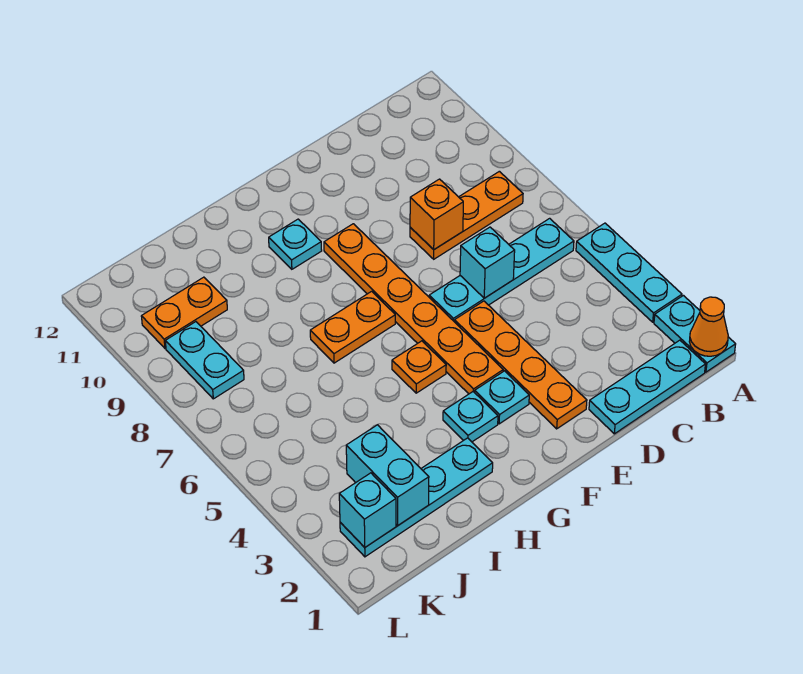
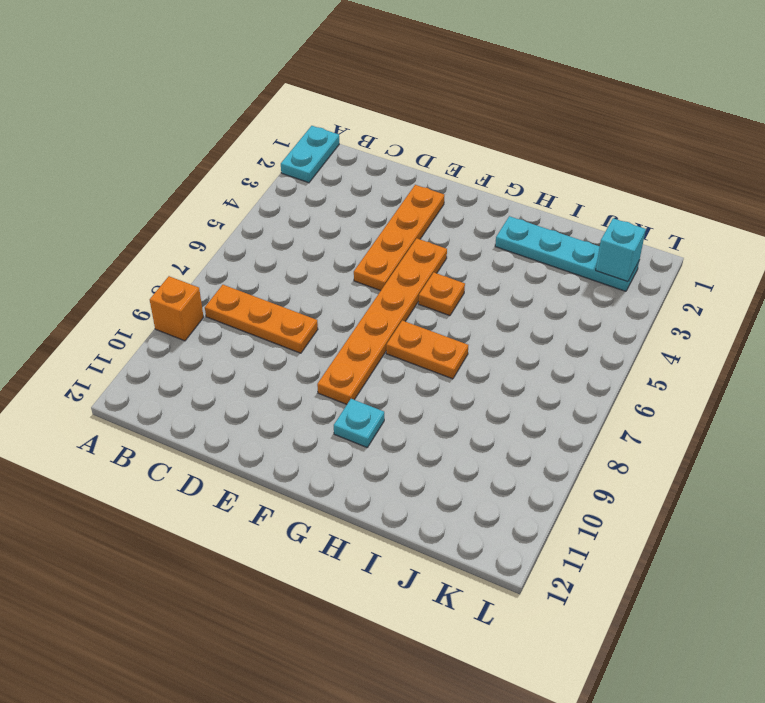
orange brick A9 level 1 -> orange brick D8 level 2
none -> cyan plate A3:A5 level 1
none -> cyan plate B1:D1 level 1
none -> cyan plate B6:E6 level 1

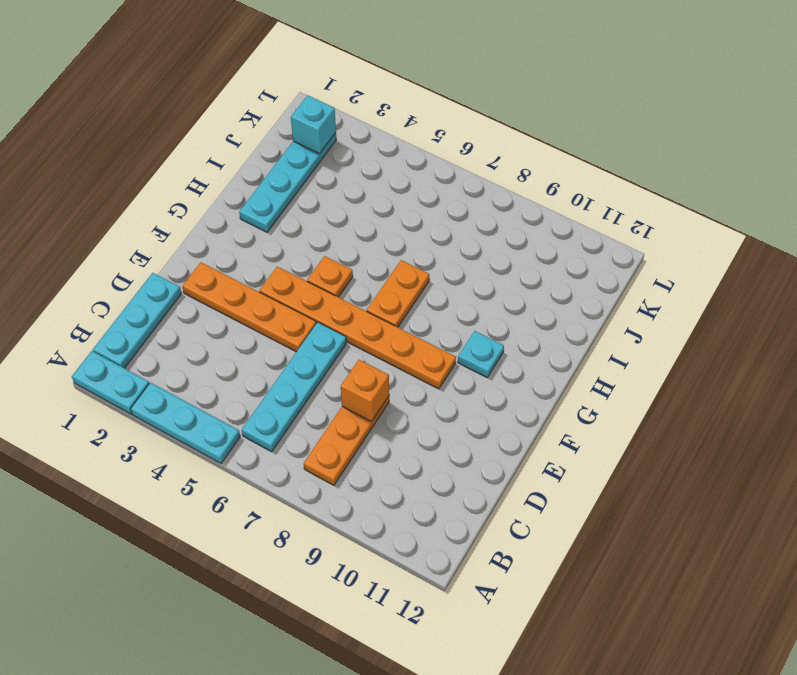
none -> cyan plate F3 level 1
none -> cyan plate G3 level 1
none -> orange plate J10:K10 level 1

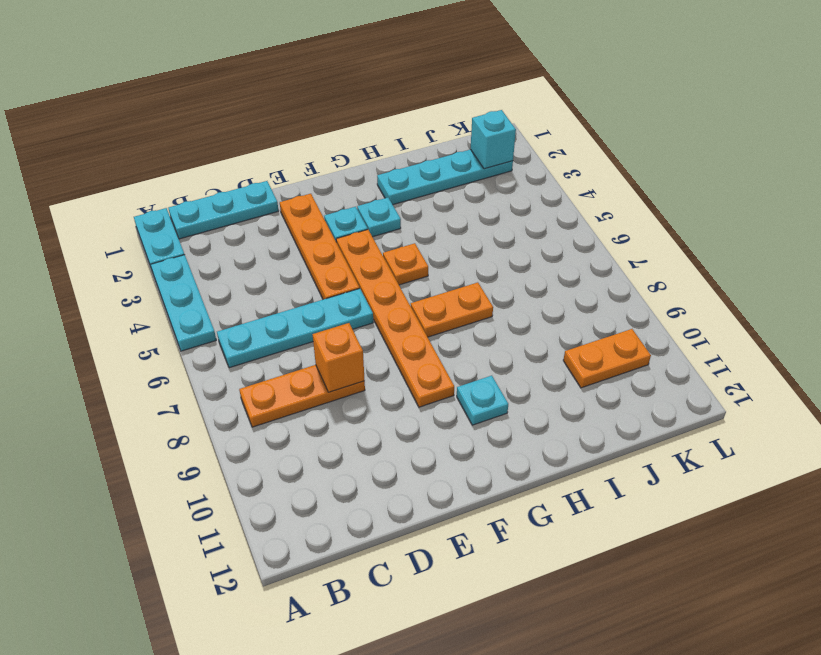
none -> cyan plate K8:K9 level 1
none -> orange cone A1 level 2
none -> cyan brick D6 level 2

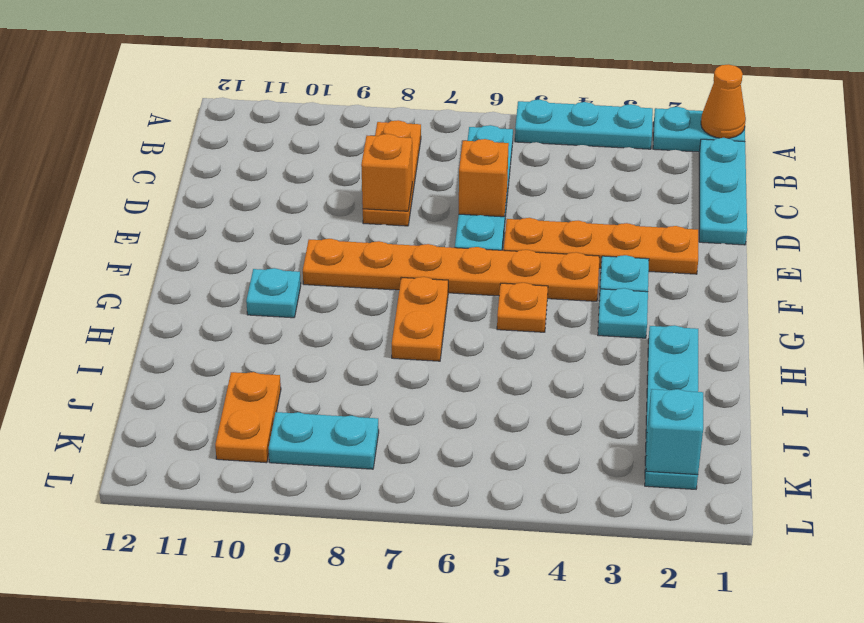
orange brick D6 level 2 -> cyan brick D6 level 2
none -> cyan brick J2:J3 level 2

